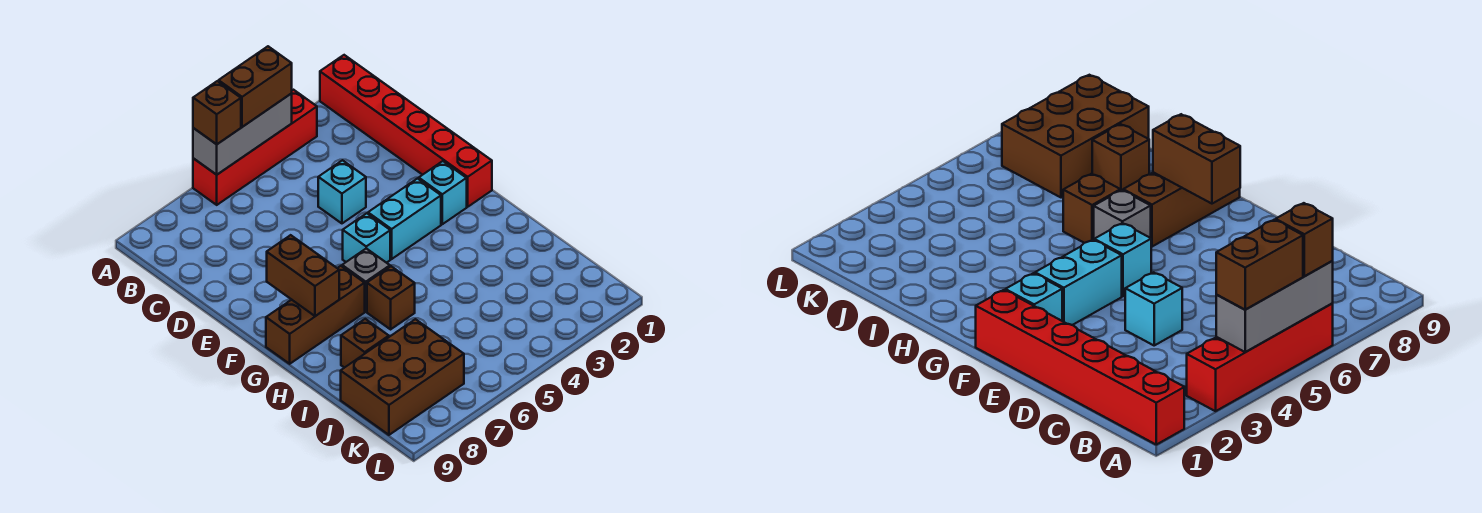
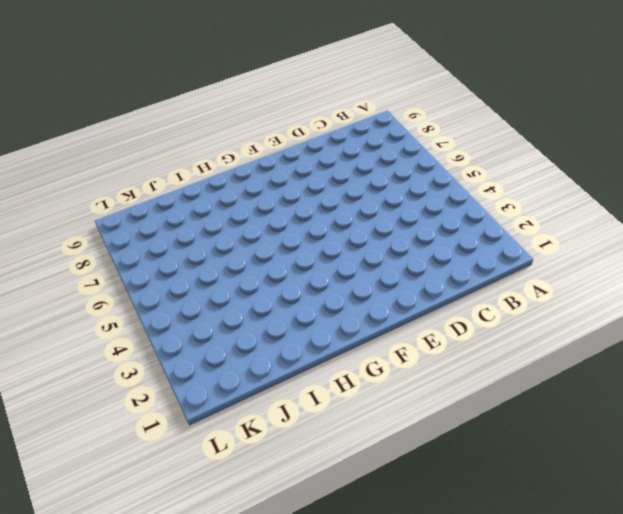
none -> red brick A1:F1 level 1
none -> red brick A3:A6 level 1
none -> cyan brick D4 level 1

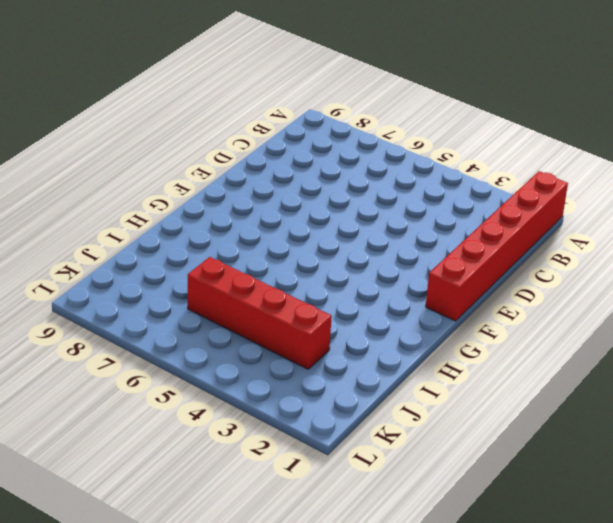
red brick J3:J6 level 1 -> red brick A3:A6 level 1
none -> cyan brick D4 level 1
none -> cyan brick F2 level 1
none -> cyan brick F3:F4 level 1

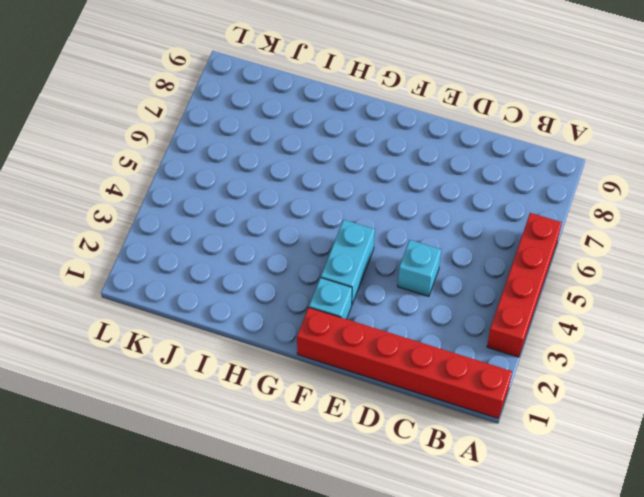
none -> cyan brick F5 level 1
none -> grey brick G6 level 1
none -> brown brick G7:G9 level 1

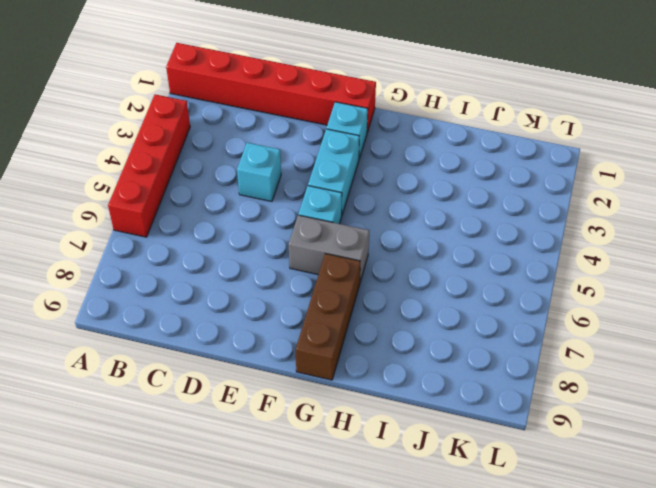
grey brick F6:G6 level 1 -> grey brick G6 level 1
none -> brown brick H6 level 1
none -> brown brick I8 level 1
none -> brown brick J7:K9 level 1

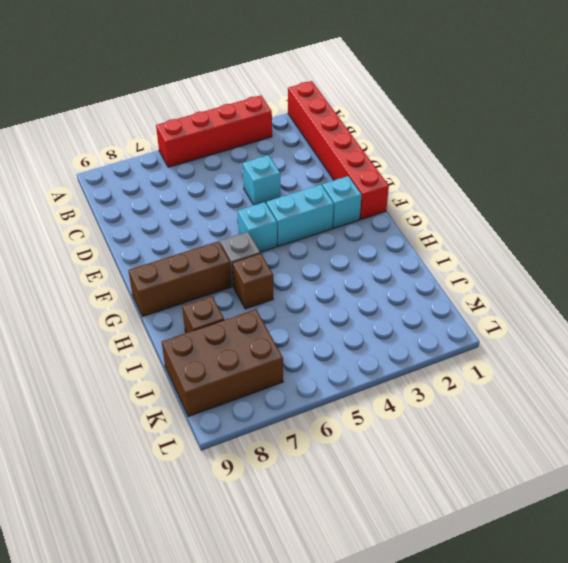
none -> grey brick A4:A6 level 2
none -> brown brick F8:G8 level 2
none -> brown brick A4:A5 level 3

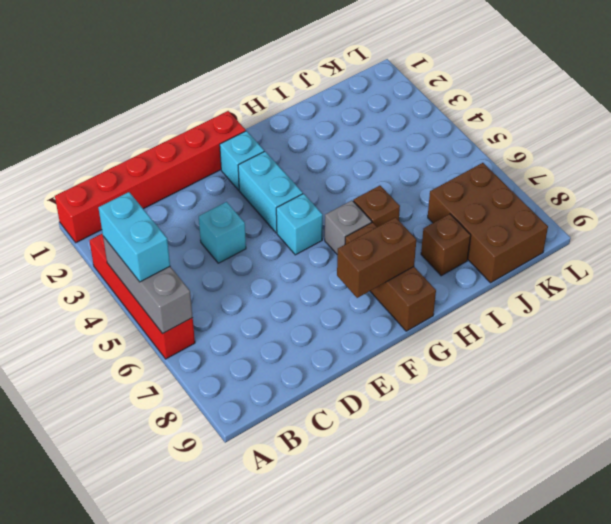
cyan brick A4:A5 level 3 -> brown brick A4:A5 level 3
none -> brown brick A6 level 3

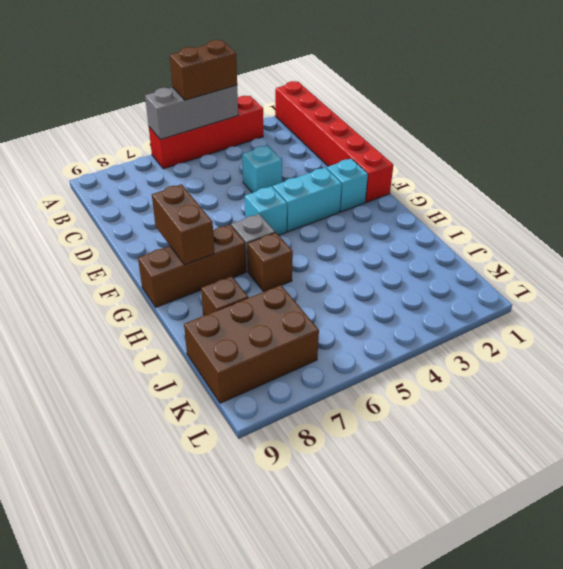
none -> brown brick A6 level 3

